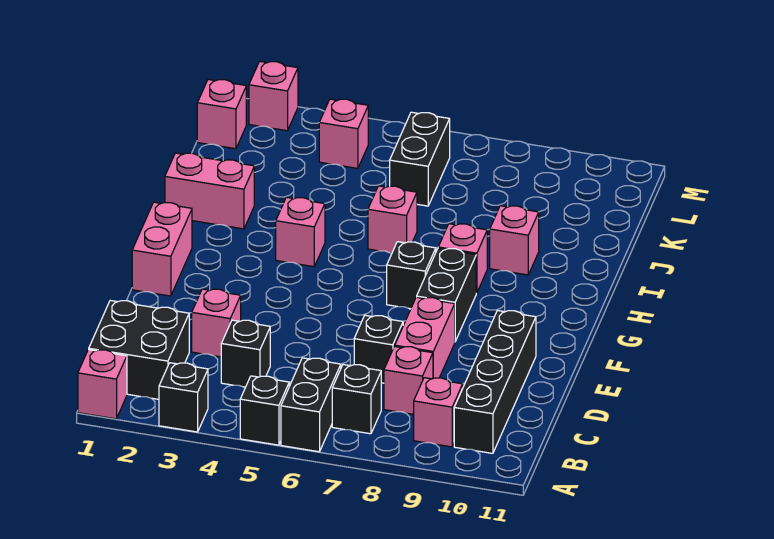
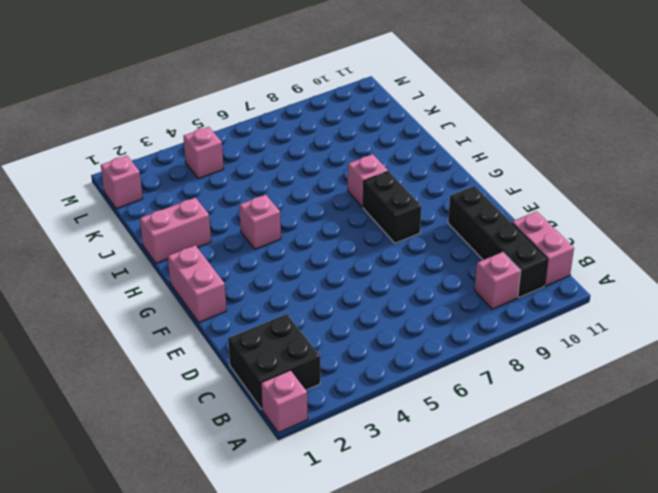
pink brick B11:C11 level 1 -> pink brick D8:E8 level 1
none -> black brick A3 level 1
none -> black brick A5 level 1
none -> black brick A6:B6 level 1

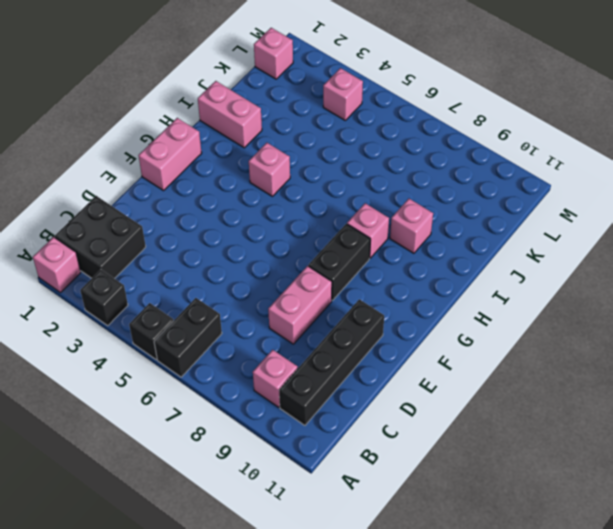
none -> black brick B7 level 1
none -> black brick C4 level 1
none -> pink brick C8 level 1

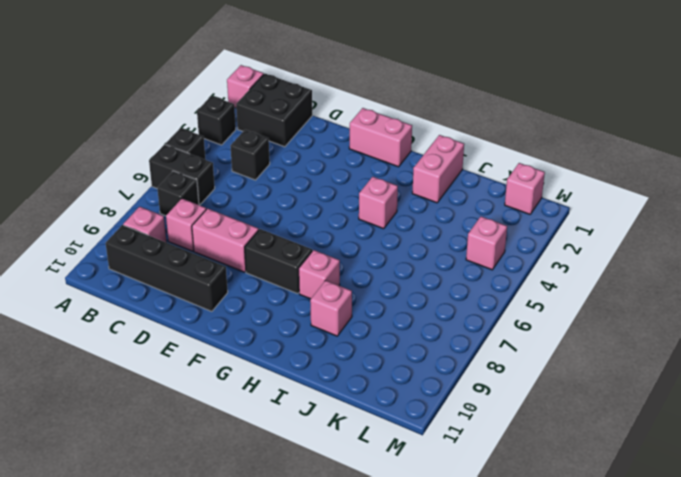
none -> pink brick D3 level 1
none -> black brick D7 level 1
none -> black brick G7 level 1

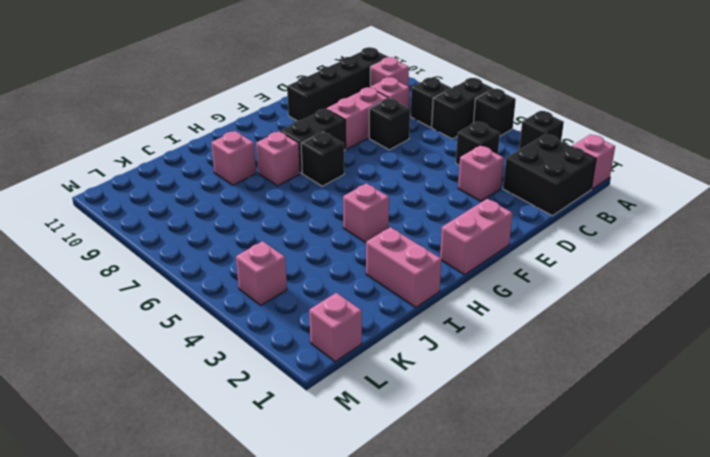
none -> pink brick I6 level 1
none -> black brick K6:L6 level 1
none -> pink brick M2 level 1

